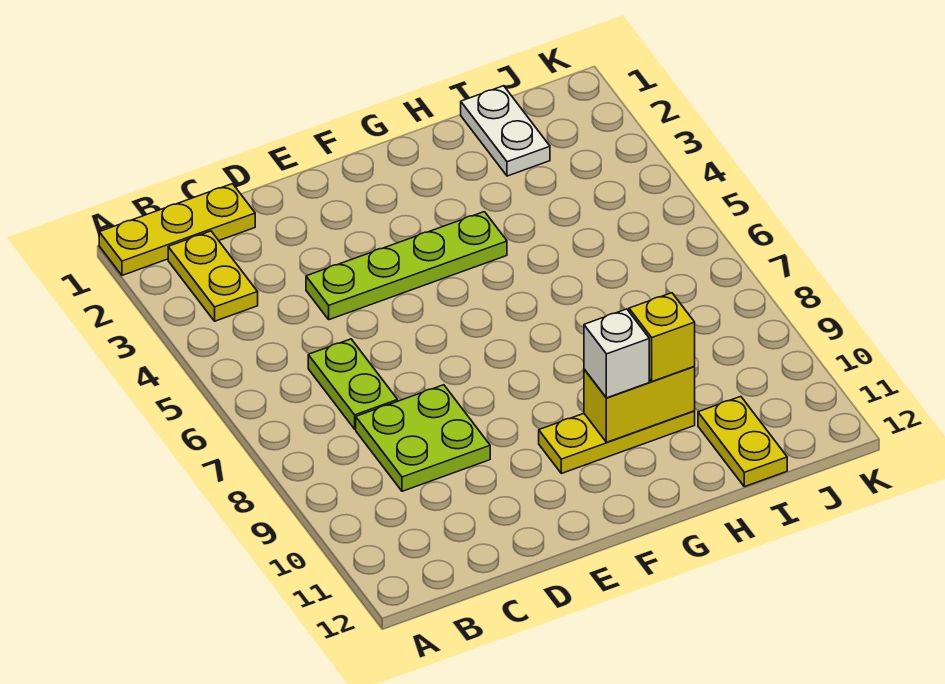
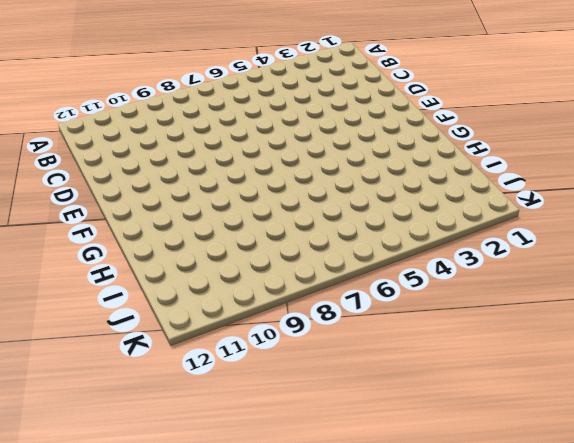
none -> yellow plate A1:C1 level 1
none -> yellow plate B2:B3 level 1

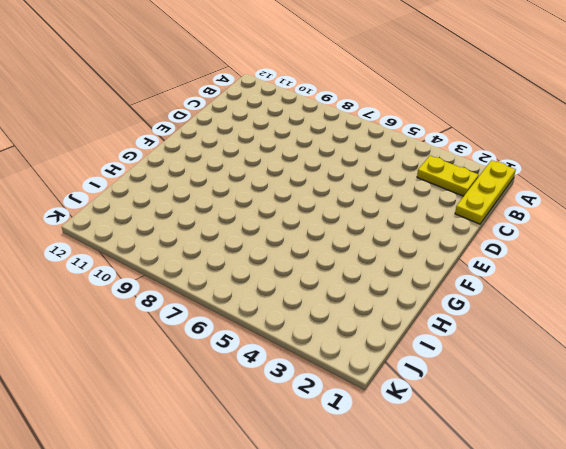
none -> lime plate C6:C7 level 1
none -> lime plate C8:D9 level 1

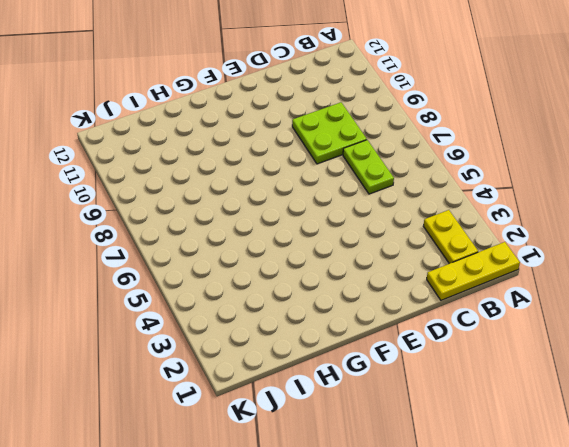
none -> lime plate D4:G4 level 1
none -> yellow plate F10:H10 level 1

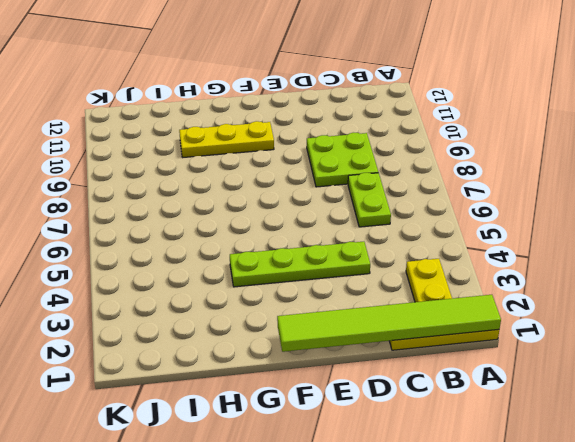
lime tile A1:F1 level 2 -> none
none -> white plate I1:I2 level 1
none -> yellow plate I11:I12 level 1

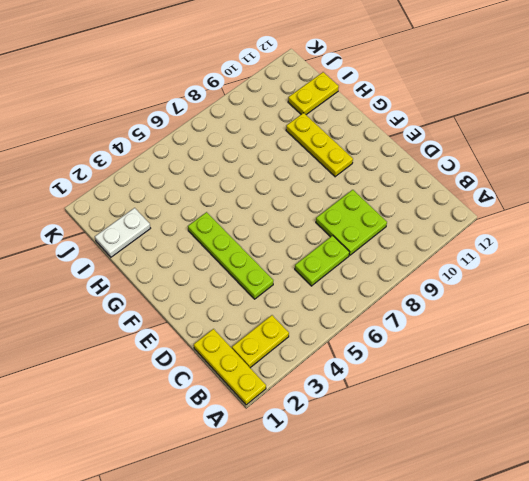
none -> yellow brick G10:H10 level 2
none -> white brick G10 level 3

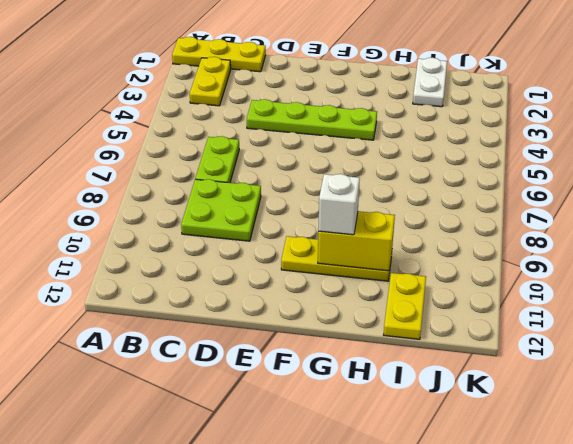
none -> yellow brick H10 level 3

